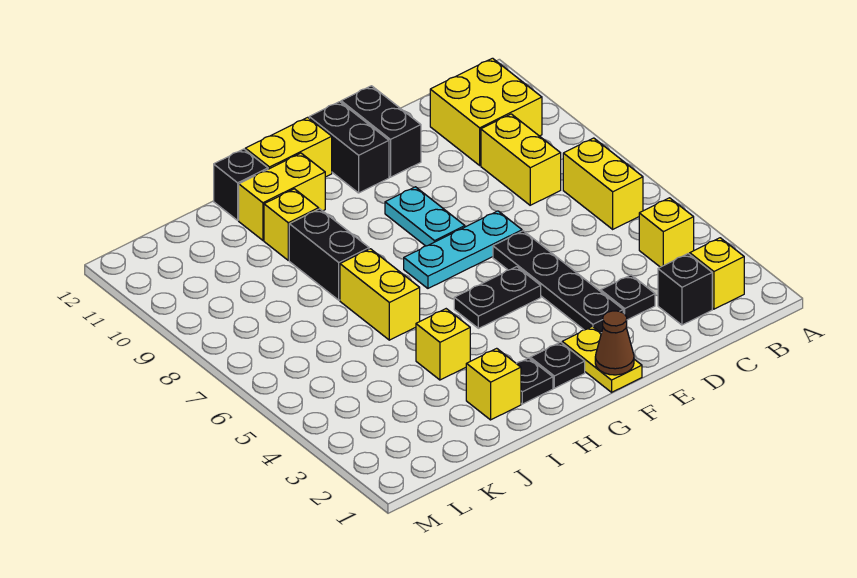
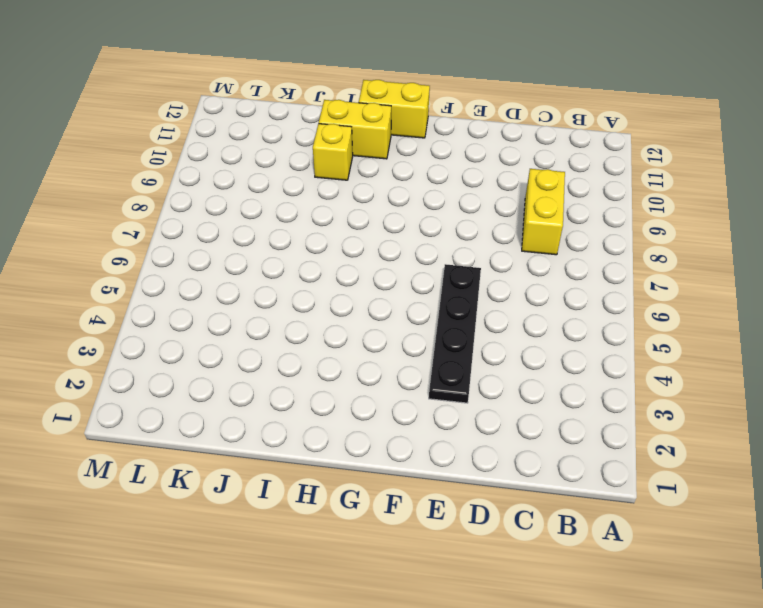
none -> yellow brick B2 level 1
none -> yellow brick B4 level 1
none -> yellow brick B6:B7 level 1

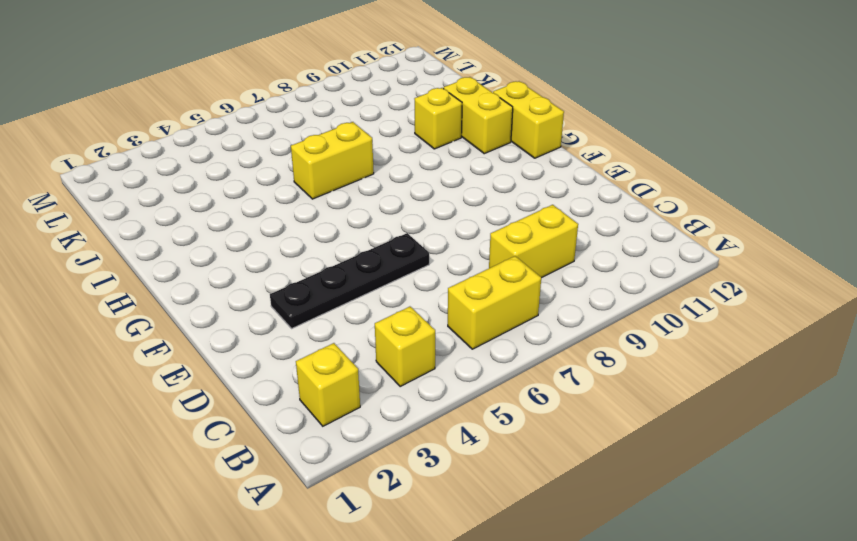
none -> yellow brick B10:C11 level 1
none -> black brick C2 level 1
none -> black plate D3 level 1

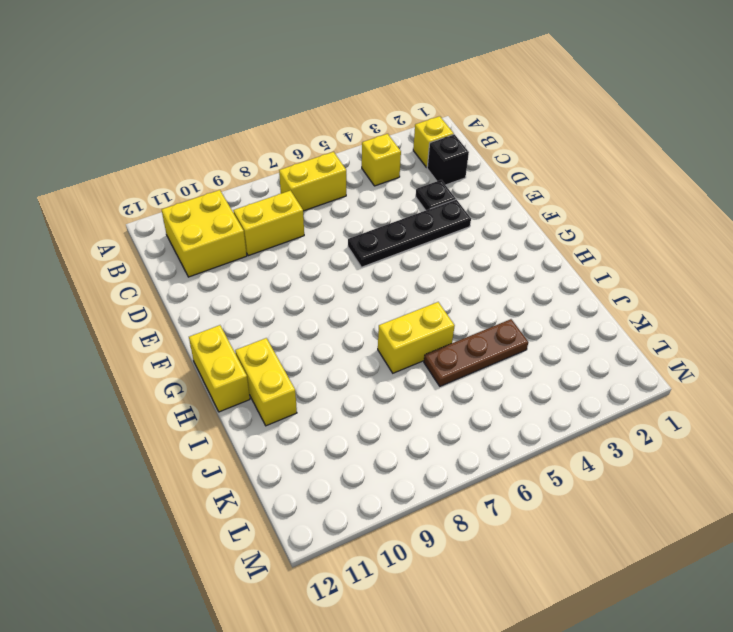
brown plate J4:J6 level 1 -> none
none -> cyan plate E7:G7 level 1
none -> black brick E11:E12 level 1
none -> yellow plate F1:F2 level 1

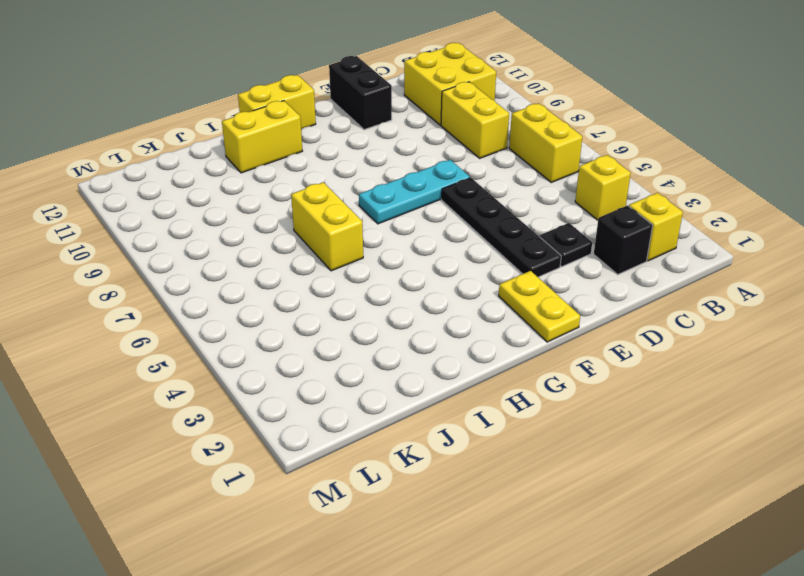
none -> black plate F5:G5 level 1
none -> cyan plate F8:F9 level 1
none -> black brick F11:F12 level 1

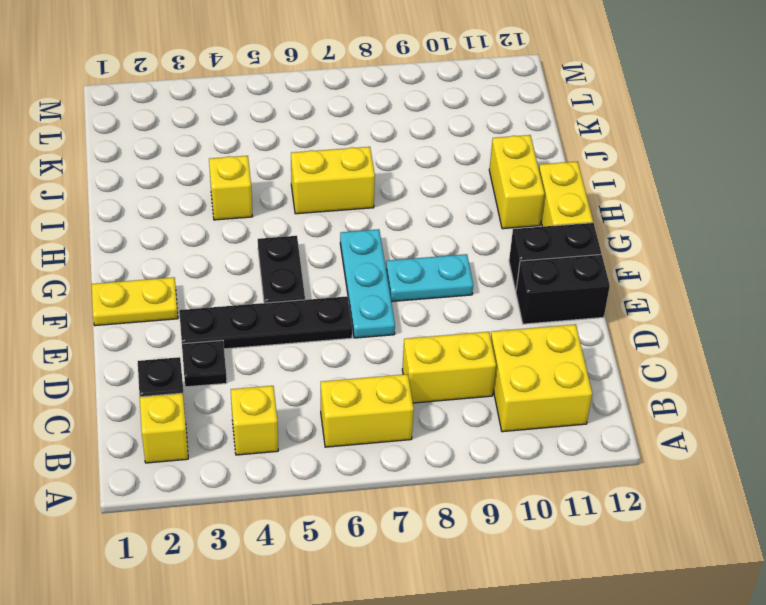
none -> black plate G2 level 1
none -> black plate H2 level 1
none -> yellow brick I2 level 1

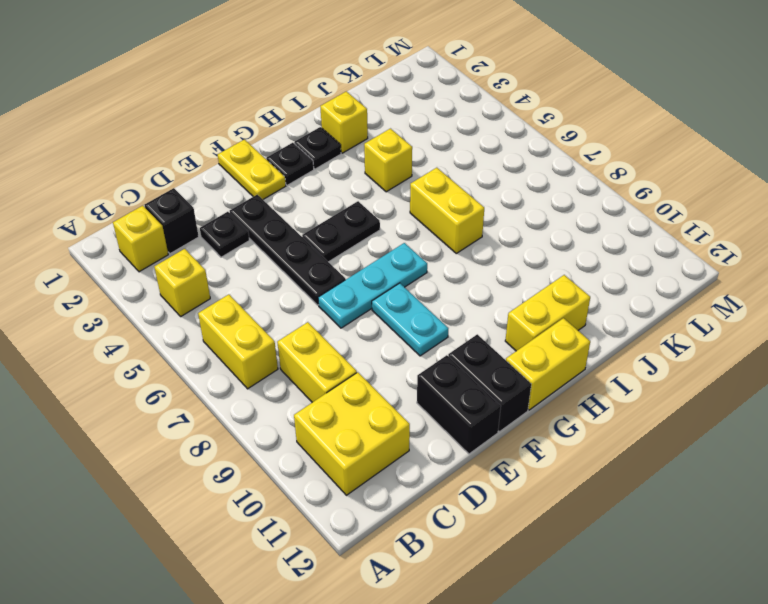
none -> black brick I8:I9 level 1
none -> yellow brick I10 level 1
none -> black brick I12 level 1

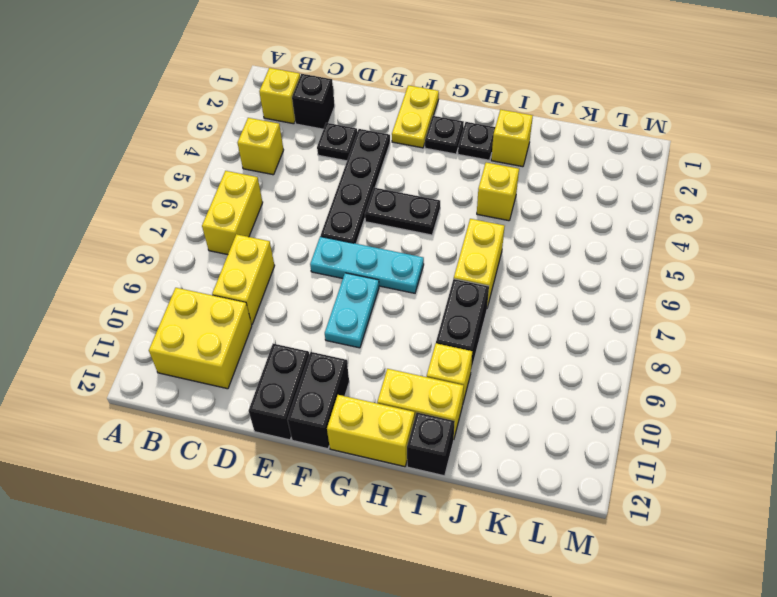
none -> brown cone F1 level 2

